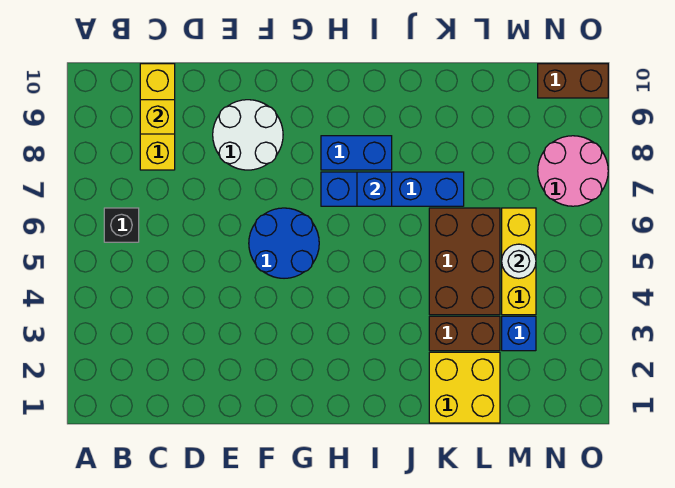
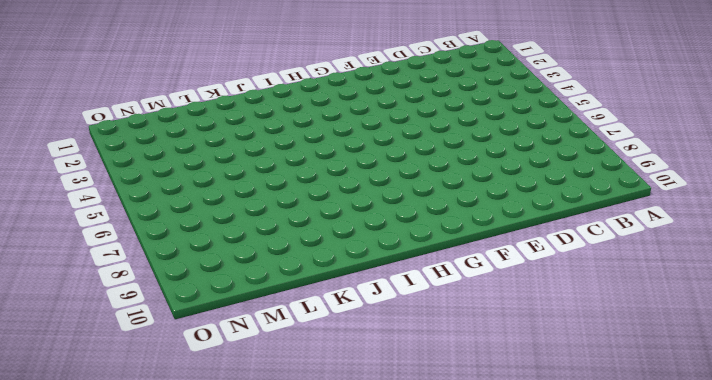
none -> black brick B6 level 1
none -> yellow brick C8:C10 level 1
none -> white round brick E8:F9 level 1

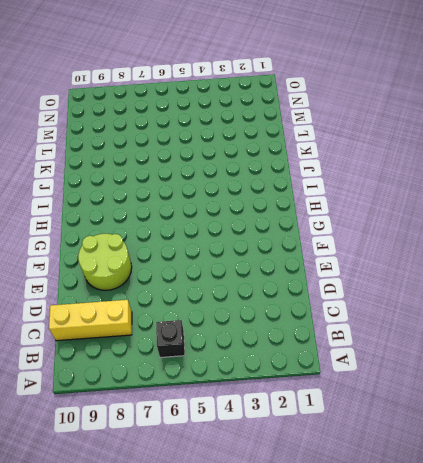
lime round brick E8:F9 level 1 -> white round brick E8:F9 level 1
none -> blue round brick F5:G6 level 1
none -> blue brick H7:K7 level 1
none -> blue brick H8:I8 level 1

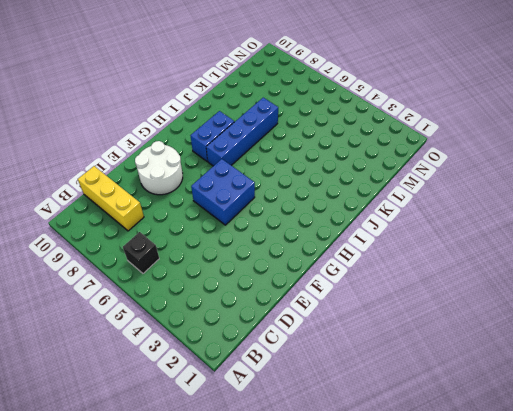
blue brick F5:G6 level 1 -> blue round brick F5:G6 level 1
none -> yellow brick K1:L2 level 1
none -> brown brick K3:L3 level 1
none -> brown brick K4:L6 level 1

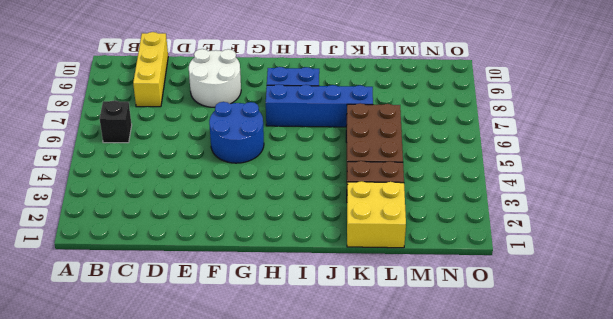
none -> blue brick M3 level 1
none -> yellow brick M4:M6 level 1
none -> pink round brick N7:O8 level 1

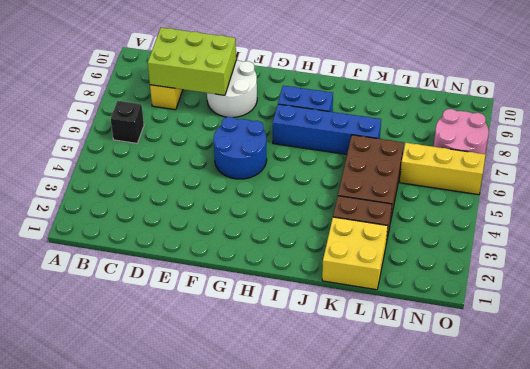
lime brick C8:E9 level 2 -> yellow brick C9 level 2
yellow brick M6:O6 level 1 -> yellow brick M4:M6 level 1
none -> blue brick M3 level 1
none -> brown brick N10:O10 level 1
none -> blue brick I7 level 2

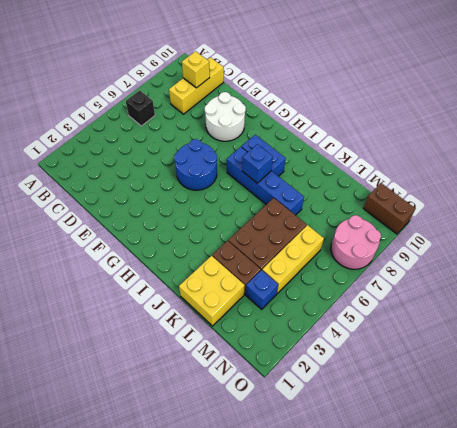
none -> white round brick M5 level 2

